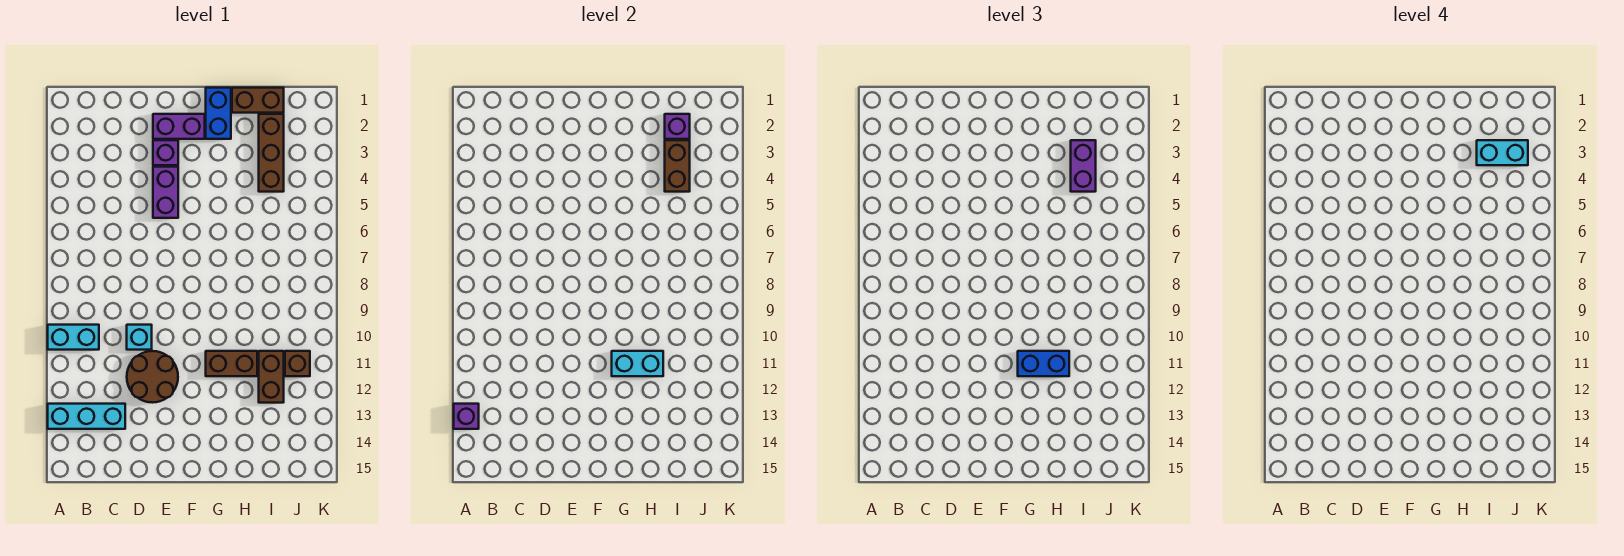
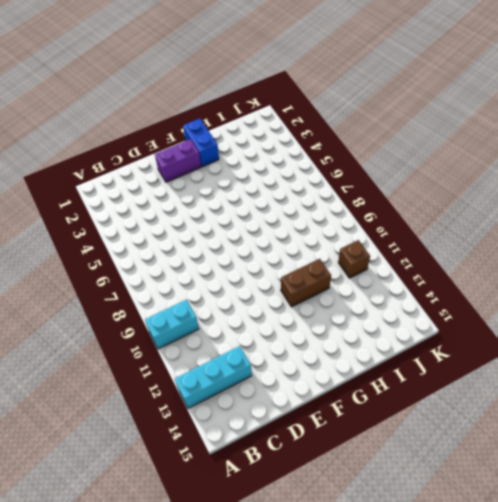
none -> cyan brick D10 level 1
none -> brown round brick D11:E12 level 1
none -> purple brick E3 level 1

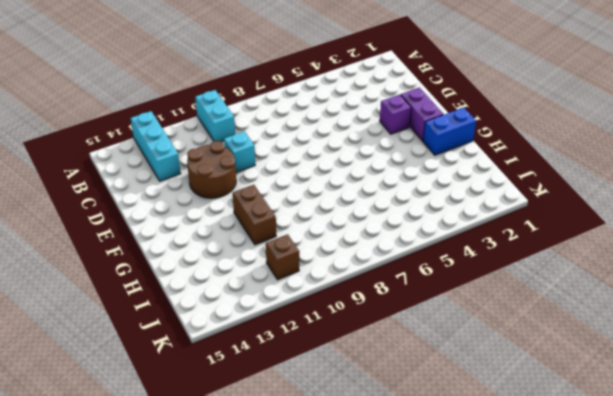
none -> purple brick E4:E5 level 1
none -> brown brick H1:I1 level 1
none -> brown brick I2:I4 level 1

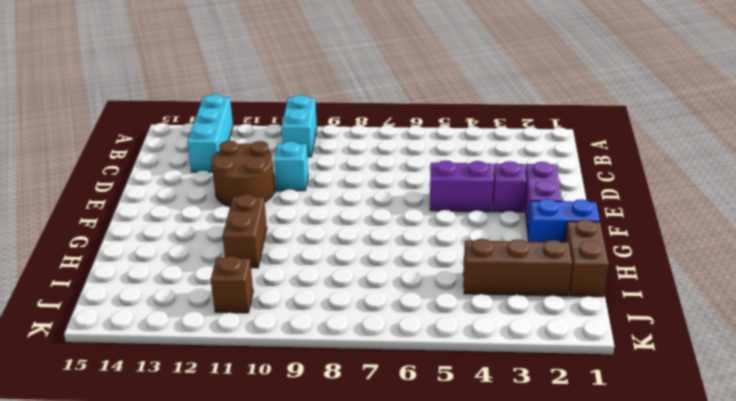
none -> brown brick I11:I12 level 1
none -> purple brick A13 level 2
none -> cyan brick G11:H11 level 2

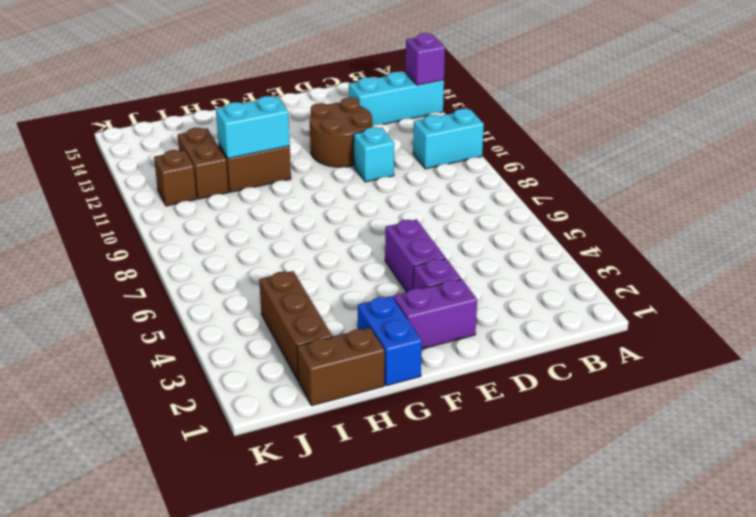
none -> purple brick I2 level 2
none -> brown brick I3:I4 level 2
none -> blue brick G11:H11 level 3

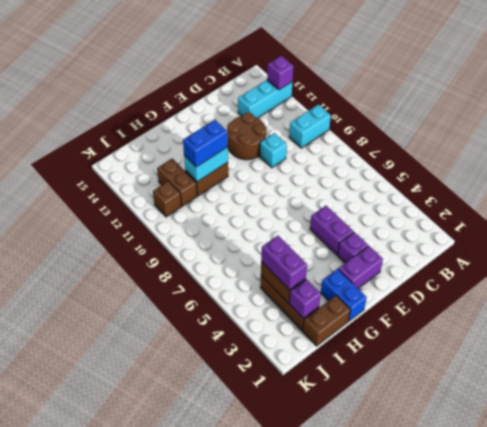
none -> cyan brick I3:J3 level 4

